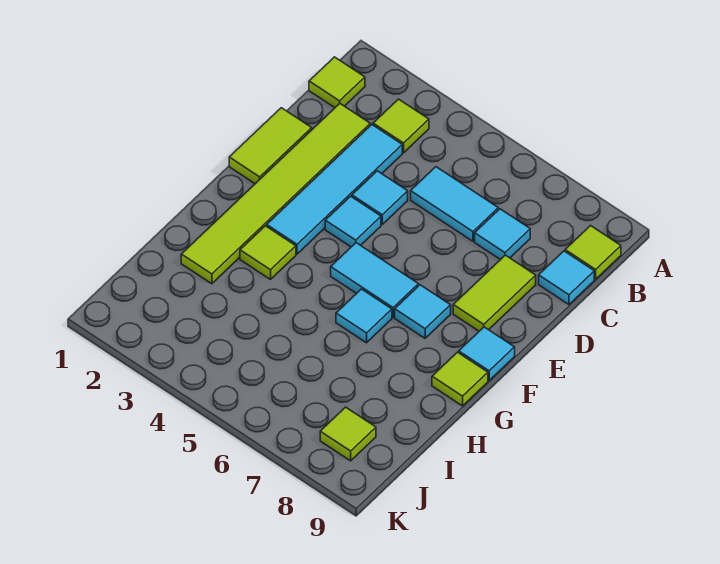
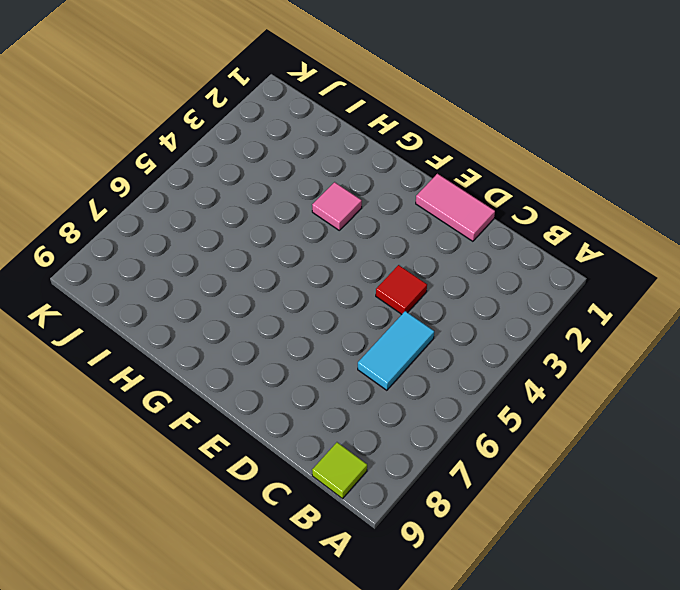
pink tile D1:E1 level 1 -> lime tile D1:E1 level 1
red tile D4 level 1 -> cyan tile D4 level 1
pink tile G3 level 1 -> lime tile G3 level 1
none -> lime tile B1 level 1
none -> lime tile B3 level 1
none -> lime tile C2:H2 level 1

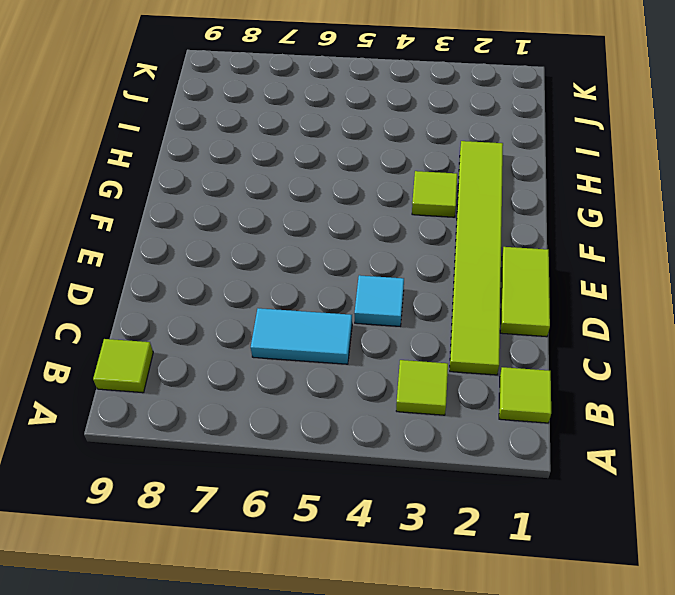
none -> cyan tile C3:F3 level 1
none -> cyan tile C7 level 1
none -> cyan tile C9 level 1

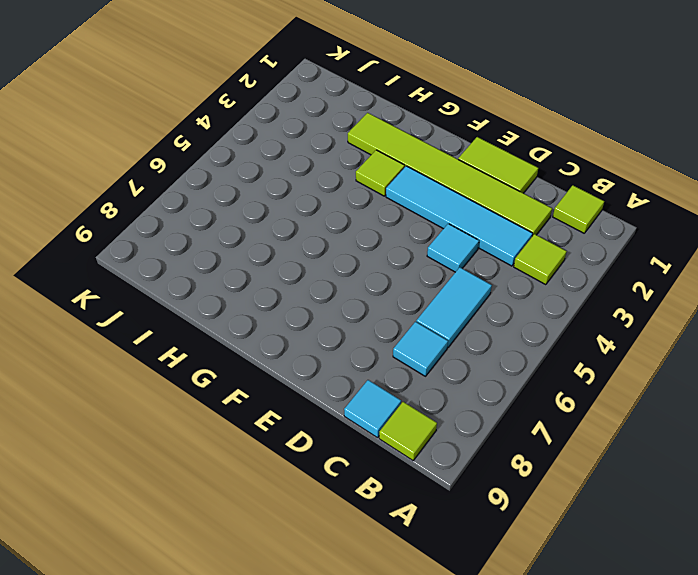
none -> lime tile D8:E8 level 1
none -> cyan tile E4 level 1
none -> cyan tile F5:F6 level 1

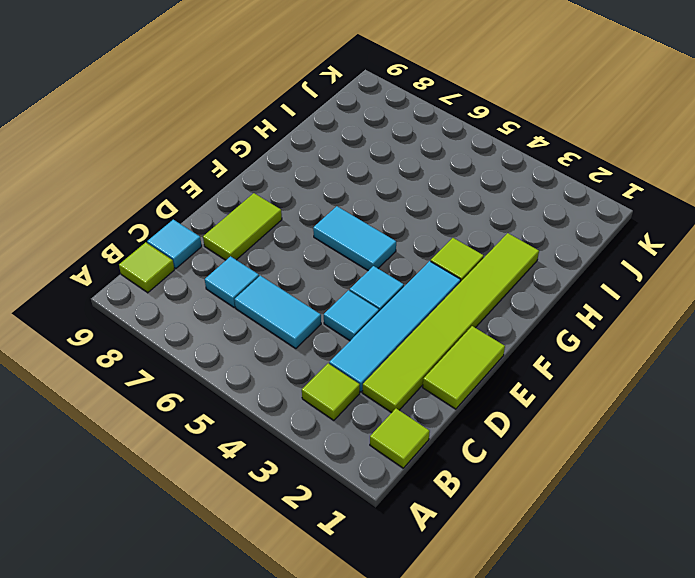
none -> cyan tile F7 level 1
none -> cyan tile F9 level 1
none -> cyan tile G6 level 1

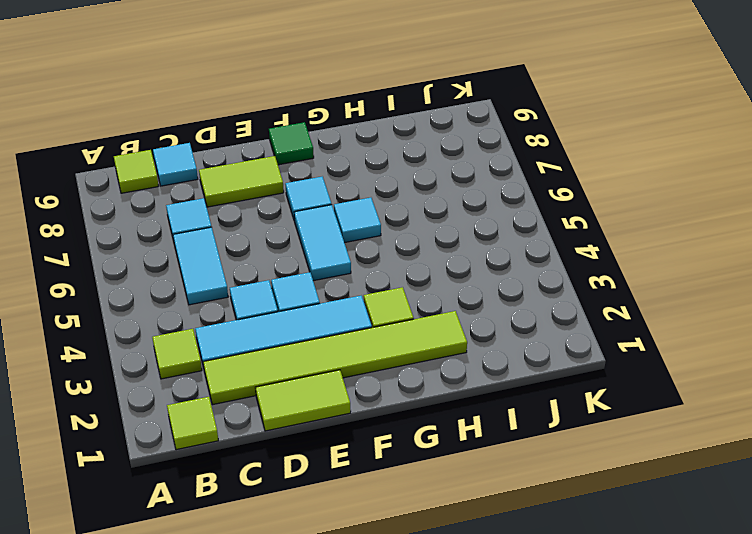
green tile F9 level 1 -> cyan tile F9 level 1
none -> lime tile G9 level 1
none -> lime tile J8 level 1

